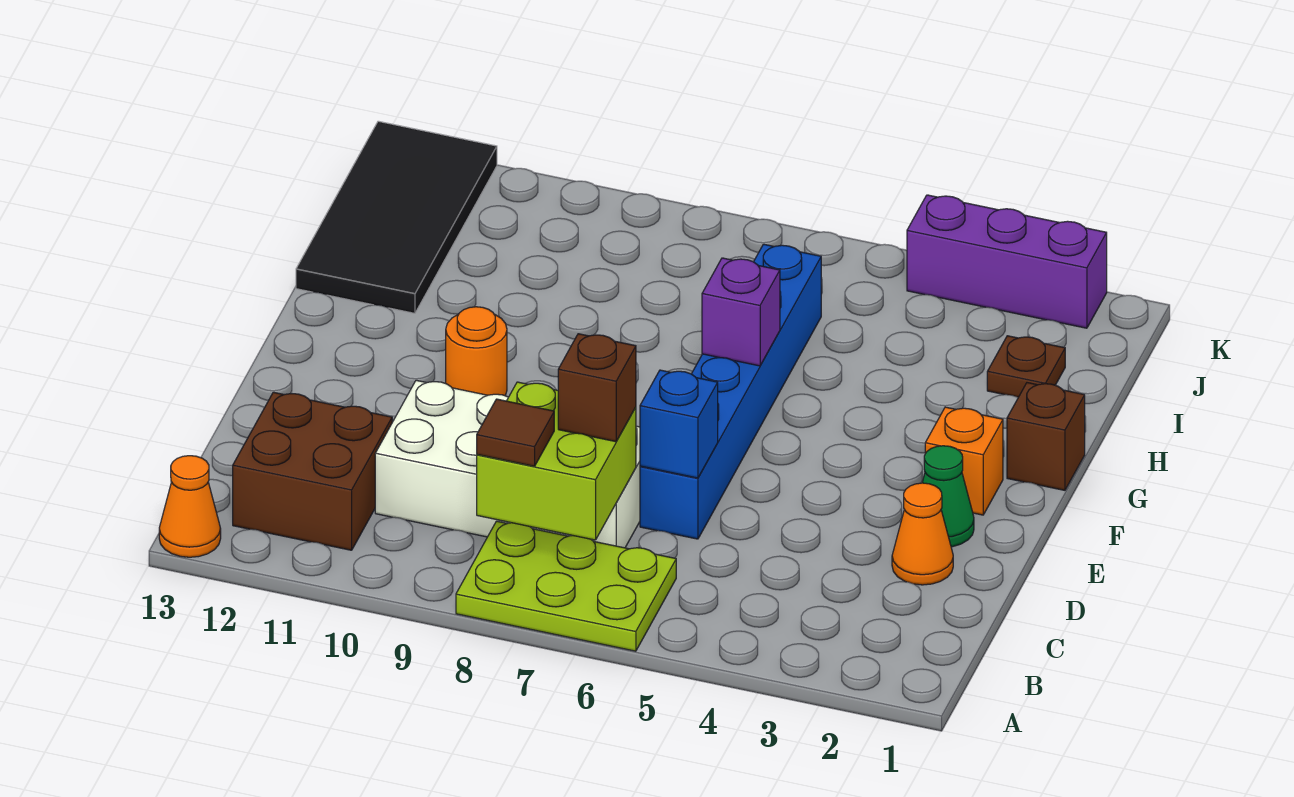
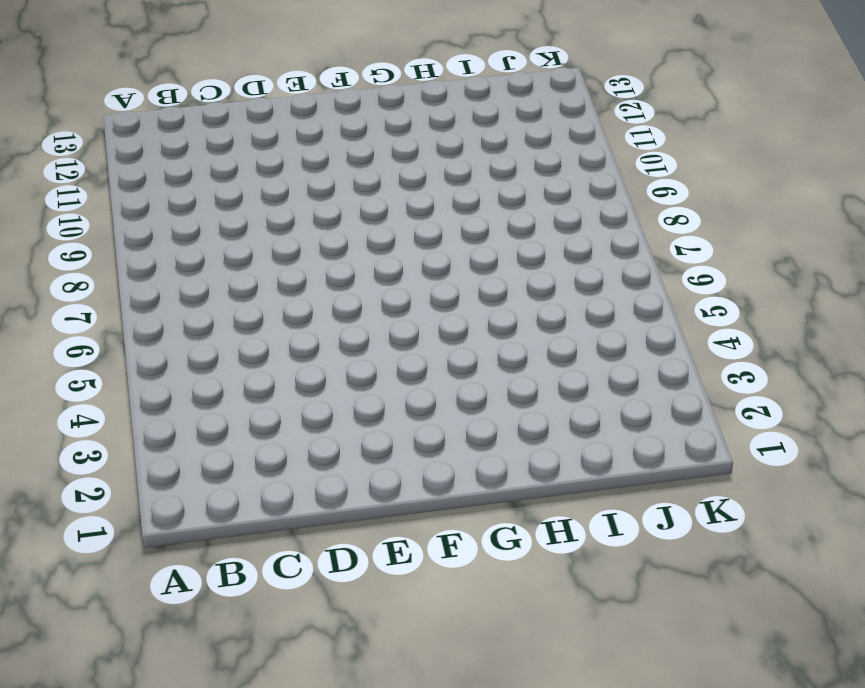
none -> lime plate A6:B8 level 1
none -> orange cone A13 level 1
none -> brown brick B11:C12 level 1

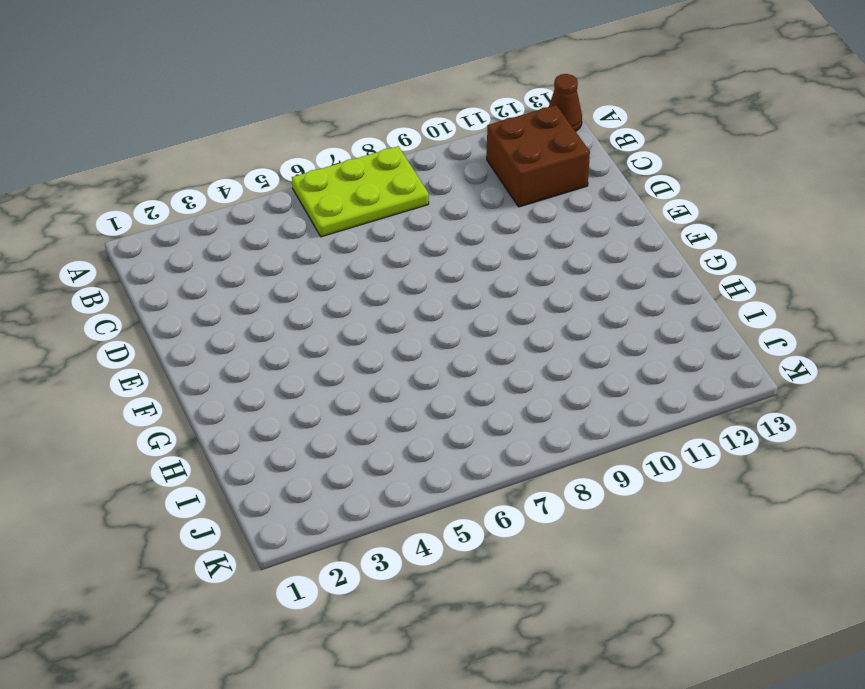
brown cone A13 level 1 -> orange cone A13 level 1
none -> white brick C7:D10 level 1
none -> orange cone D2 level 1
none -> blue brick D6:I6 level 1

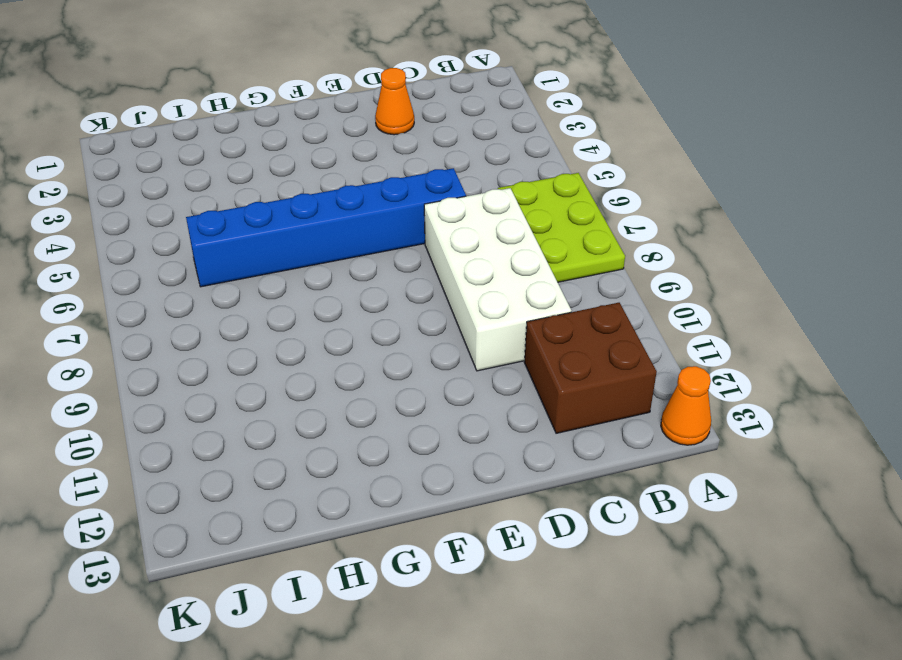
none -> green cone E2 level 1
none -> orange brick F2 level 1
none -> orange round brick F10 level 1

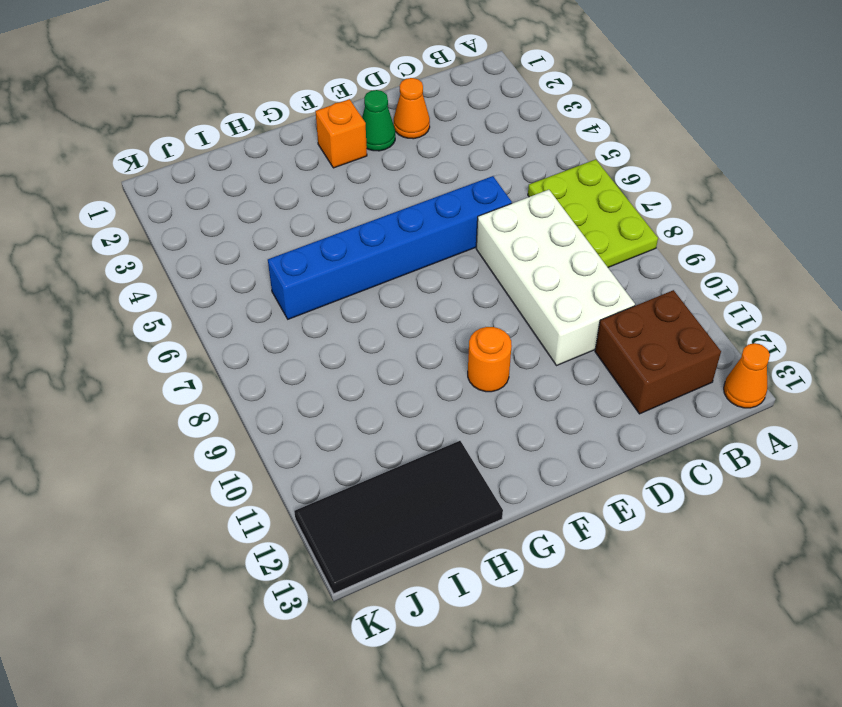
none -> brown brick G1 level 1
none -> brown plate I2 level 1
none -> purple brick K2:K4 level 1

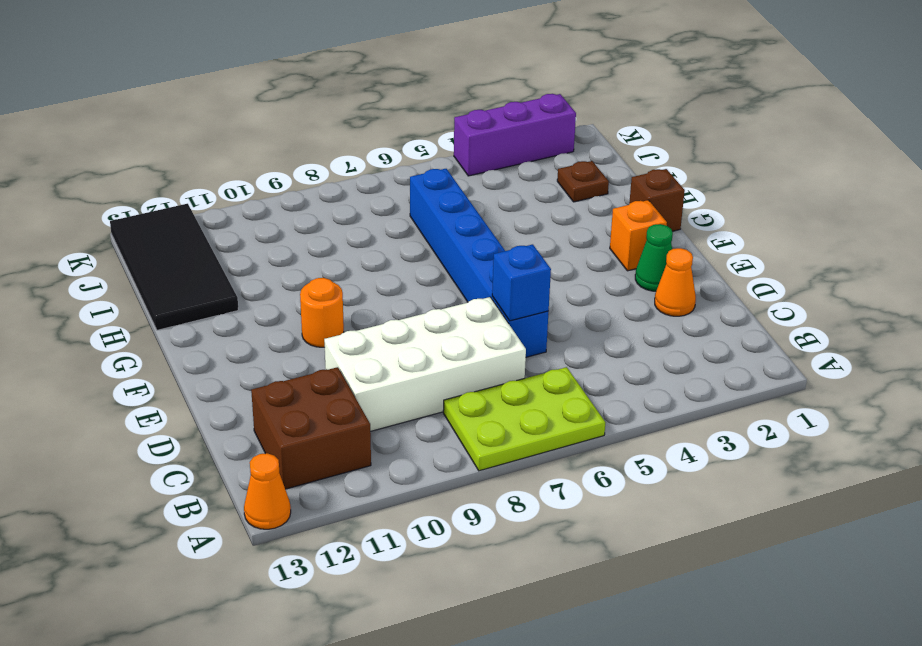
none -> lime brick B7:C8 level 2
none -> purple brick G6 level 2
none -> brown tile B8 level 3

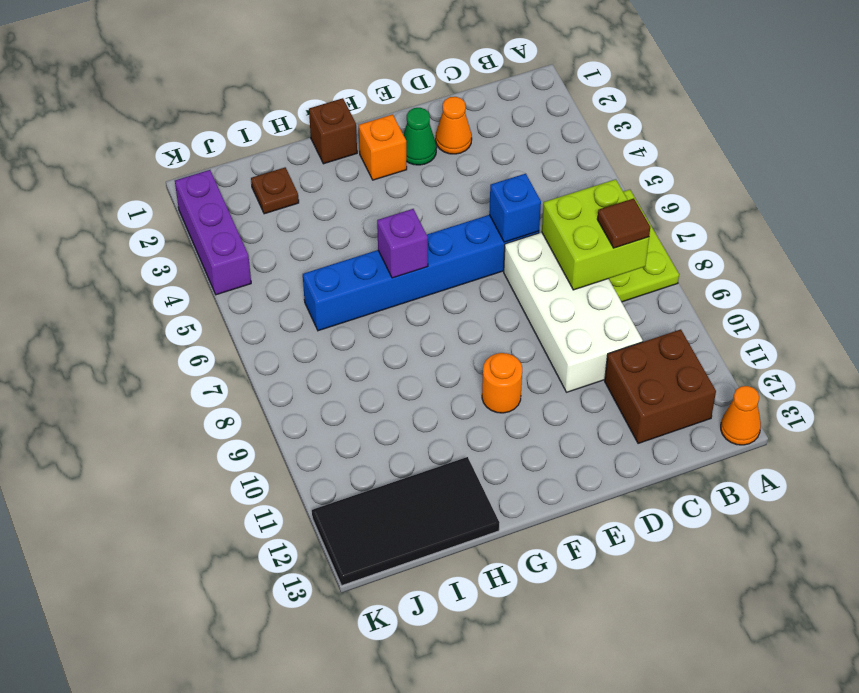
none -> brown brick C7 level 3

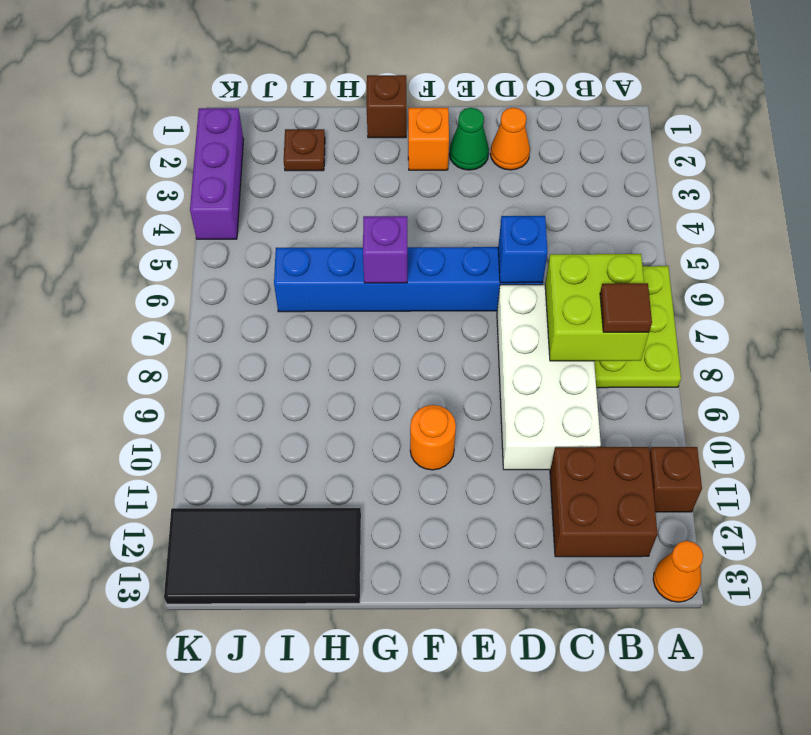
brown brick A11 level 1 -> brown brick C7 level 3

